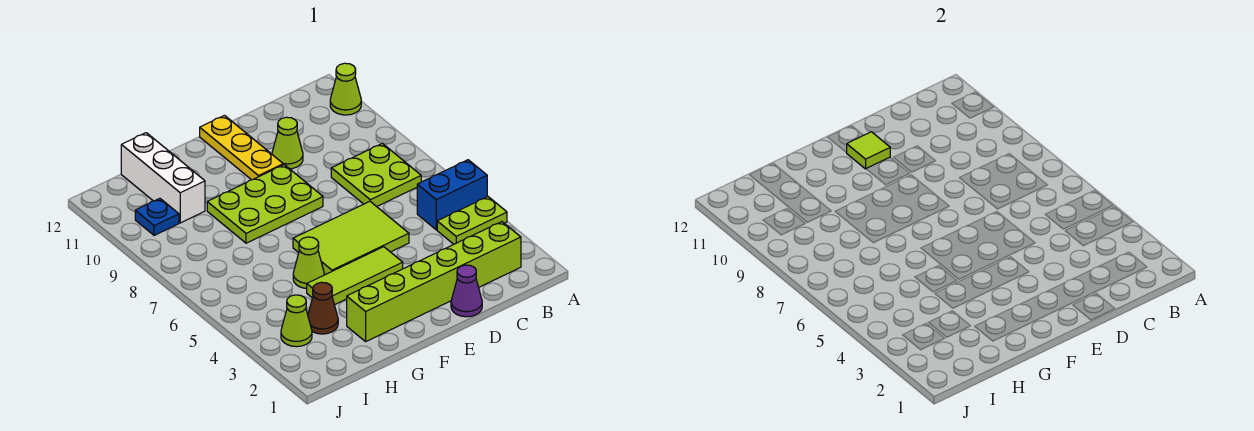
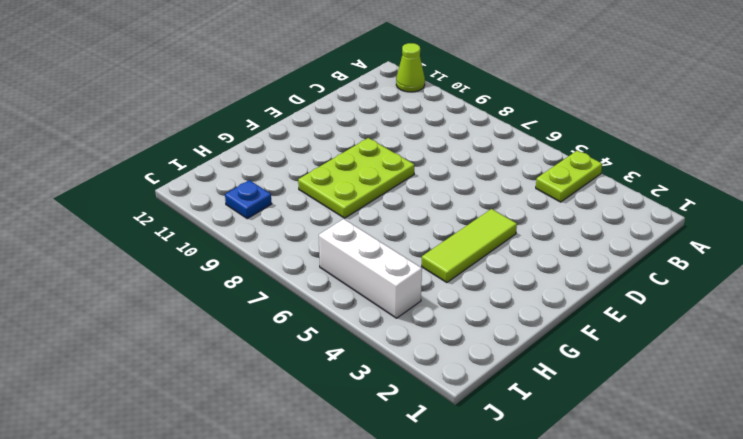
white brick I4:I6 level 1 -> white brick H10:H12 level 1
none -> blue brick A5:B5 level 1
none -> lime brick B2:G2 level 1
none -> lime plate B7:C8 level 1

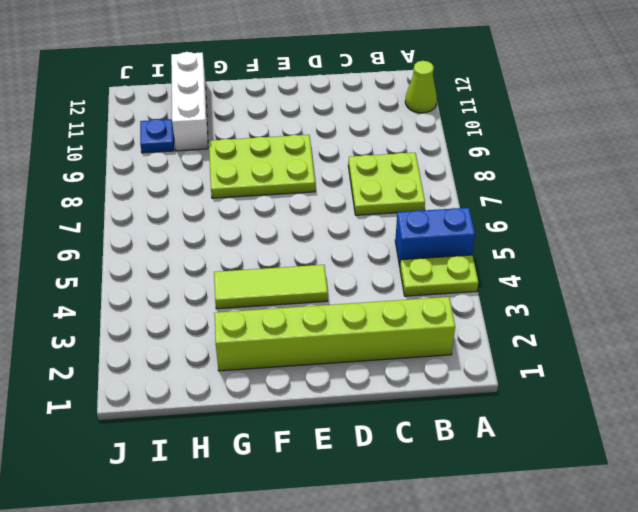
none -> purple cone D1 level 1
none -> lime tile D5:F6 level 1
none -> lime cone D10 level 1

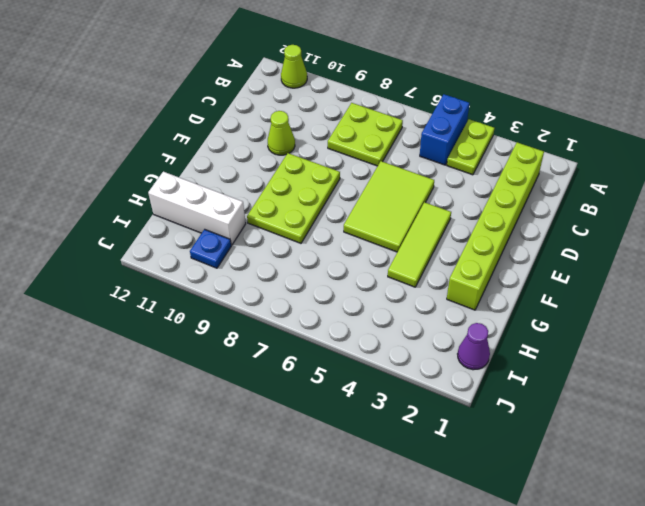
purple cone I1 level 1 -> purple cone D1 level 1
none -> yellow plate E10:E12 level 1
none -> lime cone G5 level 1
none -> brown cone H3 level 1

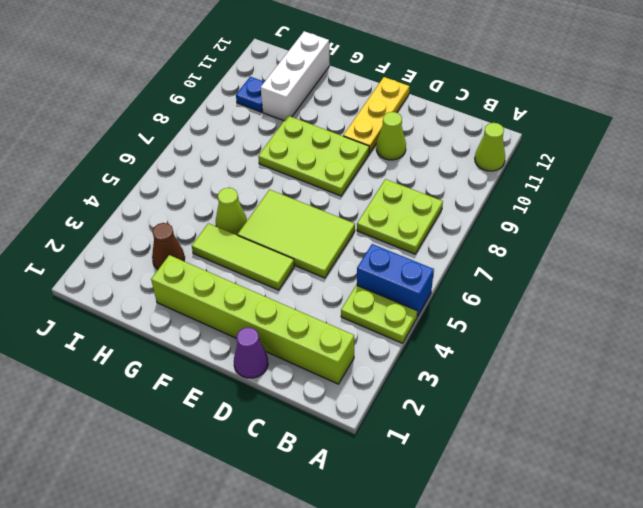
none -> lime cone I3 level 1
none -> lime tile E11 level 2

